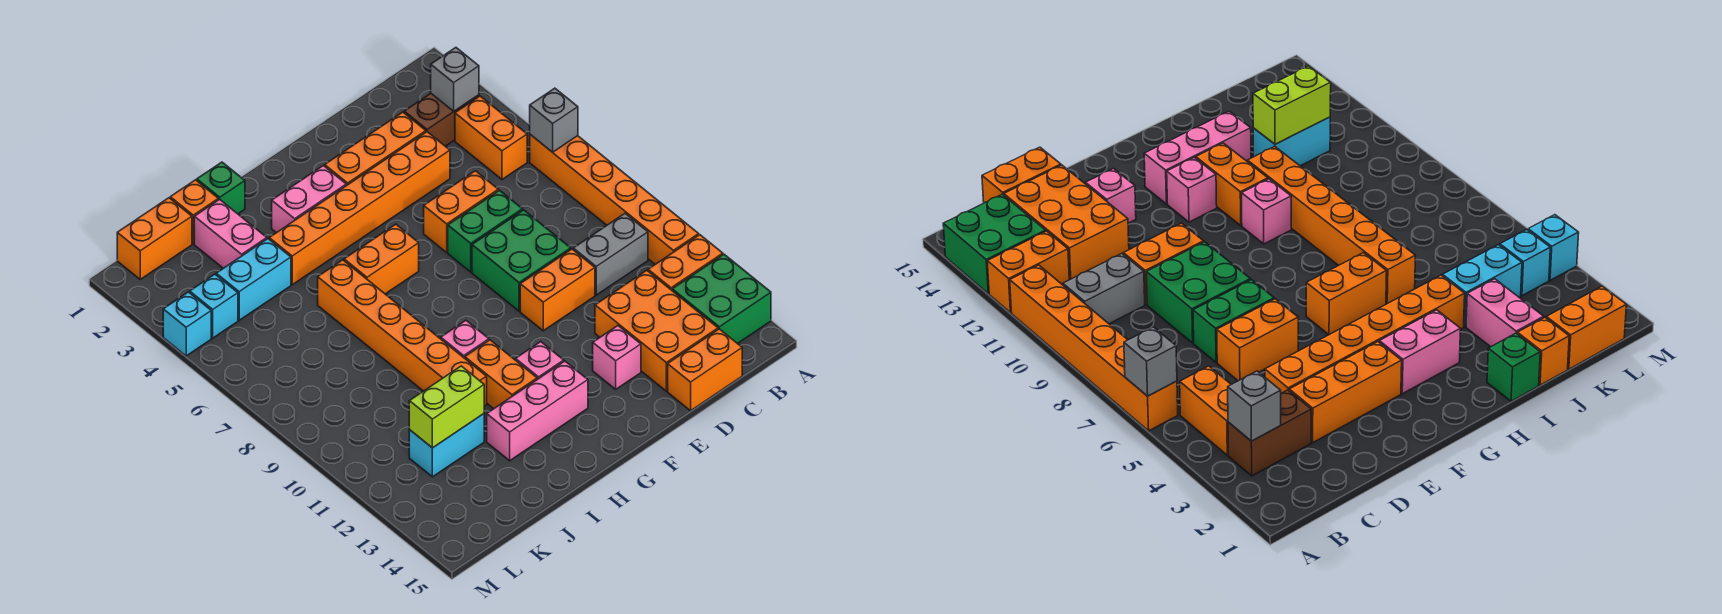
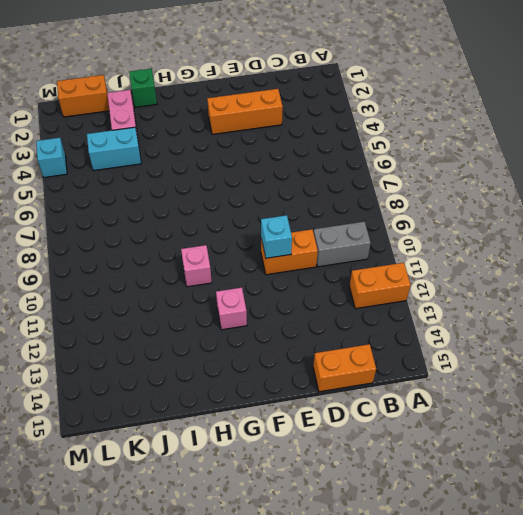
cyan brick E10 level 2 -> cyan brick L4 level 1
none -> orange brick A6:A11 level 1
none -> green brick A13:B14 level 1
none -> brown brick B3:C3 level 1
none -> orange brick B4:B5 level 1

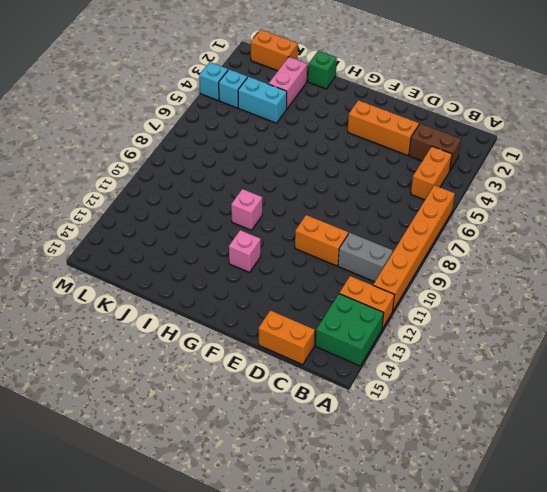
none -> orange brick C12:D14 level 1
none -> orange brick D4:I4 level 1
none -> orange brick D6:E6 level 1
none -> green brick D7:E7 level 1

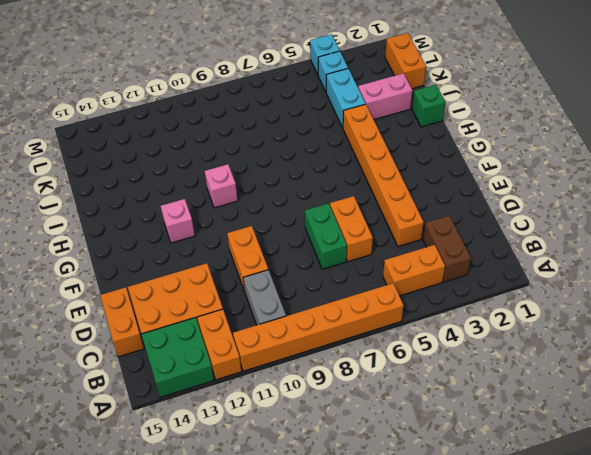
none -> orange brick D3:F3 level 1
none -> green brick D8:E9 level 1
none -> pink brick E13 level 1
none -> pink brick G3:H3 level 1

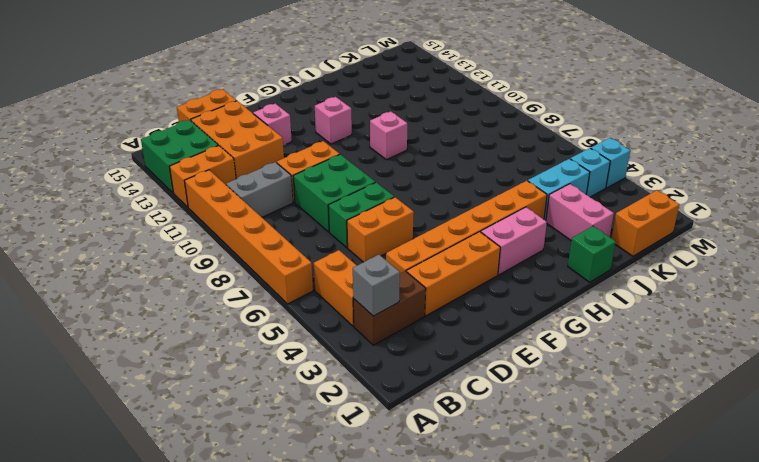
none -> orange brick G6:H6 level 1
none -> pink brick G13:I13 level 1
none -> orange brick H11:H12 level 1
none -> orange brick I6:I11 level 1

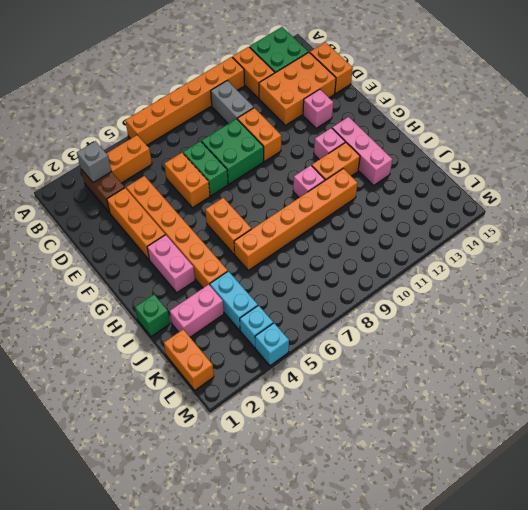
none -> orange brick J1 level 1
none -> cyan brick J12:K12 level 1
none -> grey brick A6 level 2
none -> lime brick J12:K12 level 2

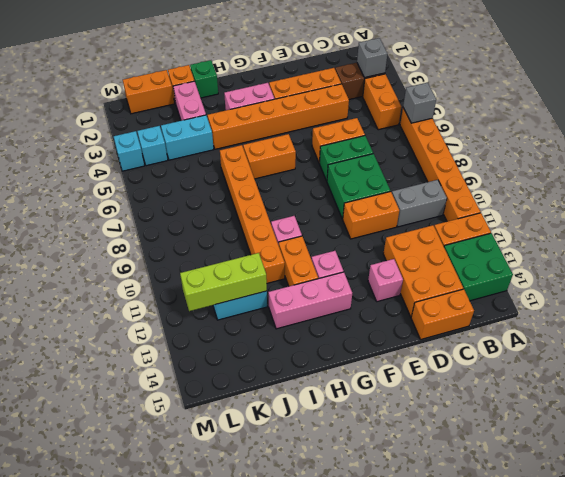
lime brick J12:L12 level 2 -> lime brick J12:K12 level 2

